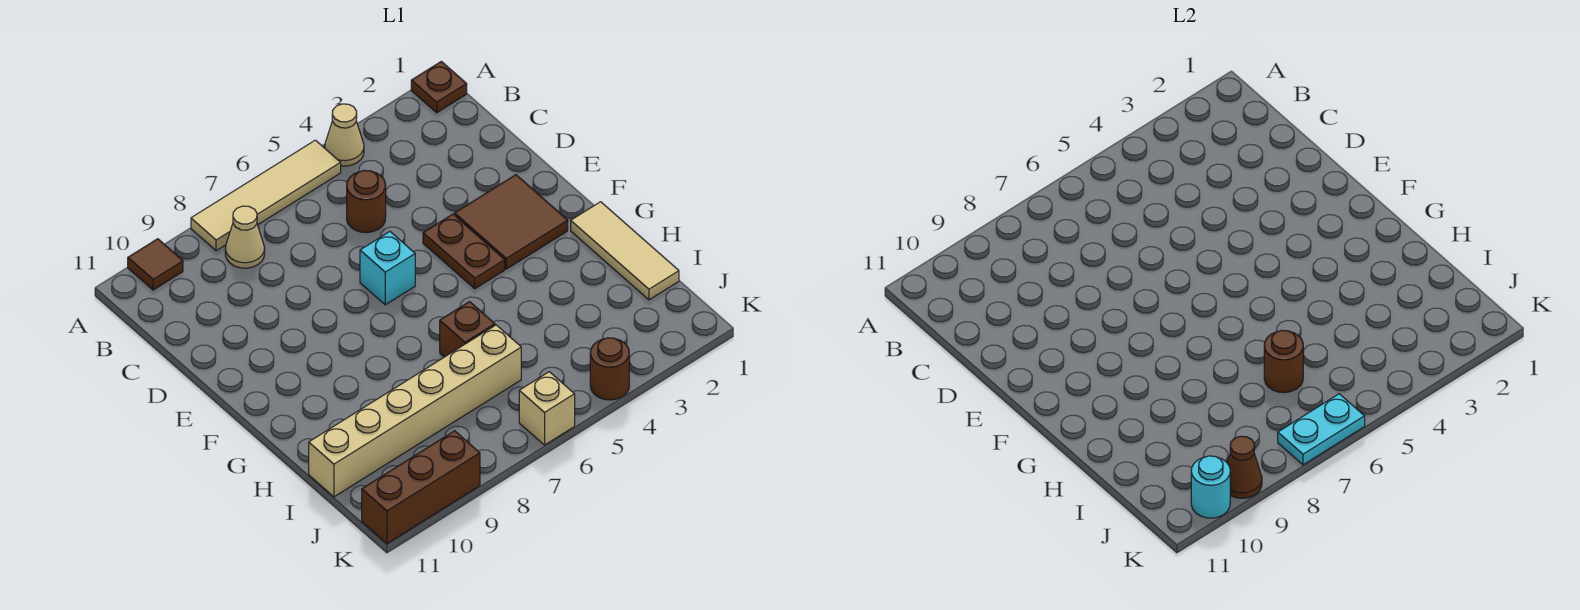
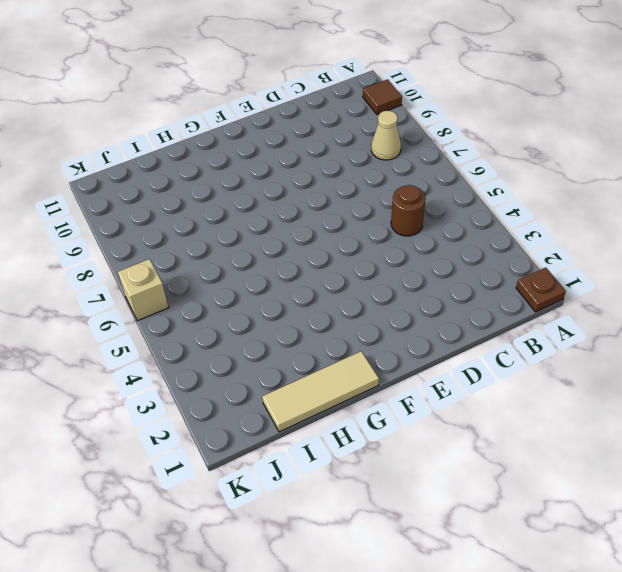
none -> tan cone A4 level 1
none -> tan tile A5:A8 level 1
none -> brown tile E2:F3 level 1

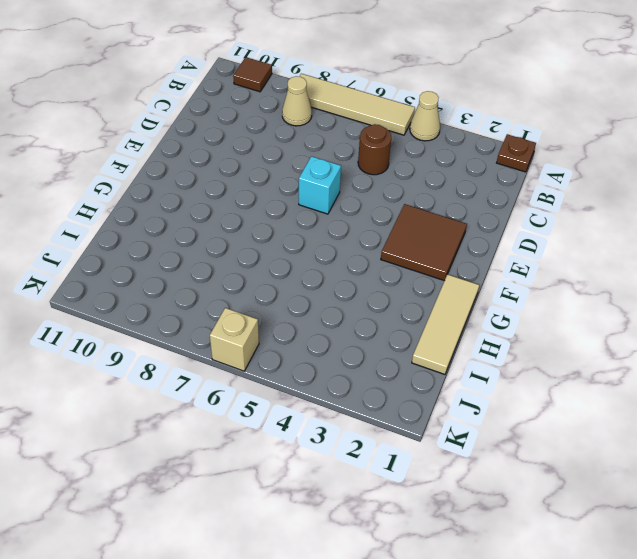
none -> brown plate E4:F4 level 1
none -> brown brick H6 level 1
none -> tan brick I6:I11 level 1

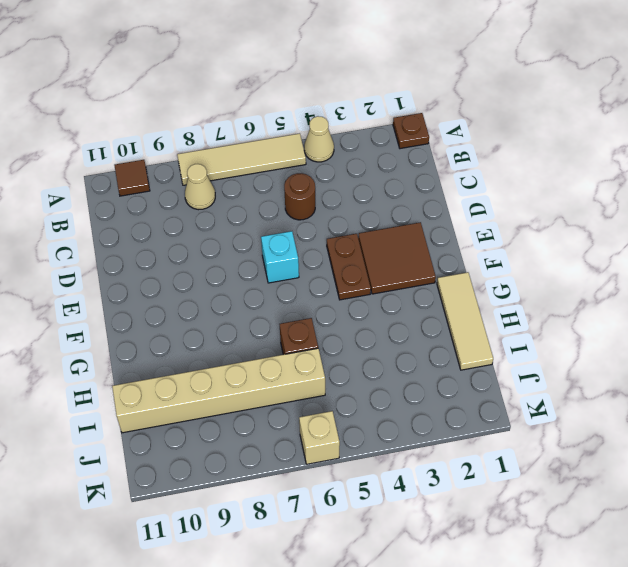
none -> brown round brick K4 level 1
none -> brown brick K9:K11 level 1
none -> brown round brick I6 level 2

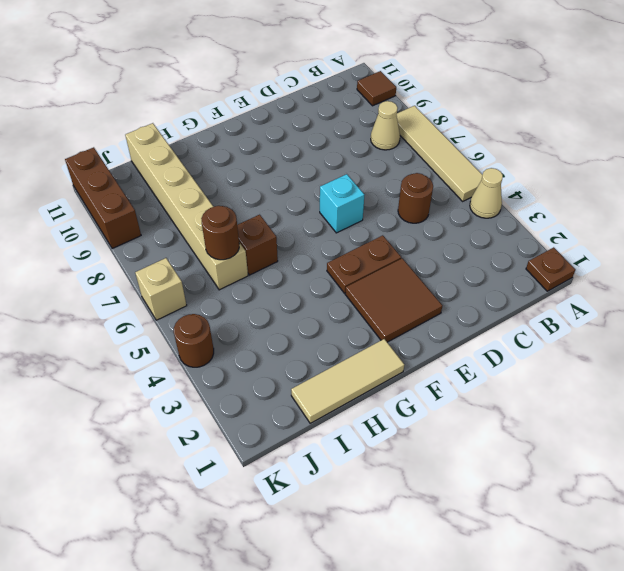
none -> cyan plate K6:K7 level 2
none -> brown cone K9 level 2
none -> cyan round brick K10 level 2

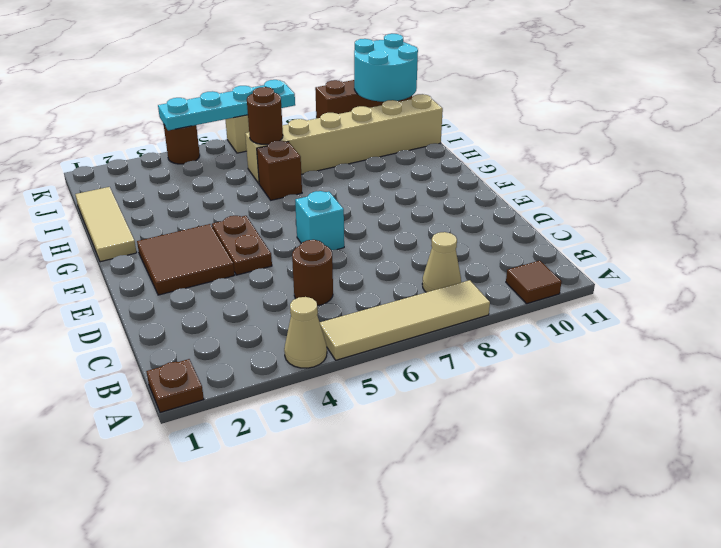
cyan round brick J10:K11 level 2 -> cyan round brick K10 level 2
cyan plate K4:K7 level 2 -> cyan plate K6:K7 level 2
none -> brown cone K9 level 2

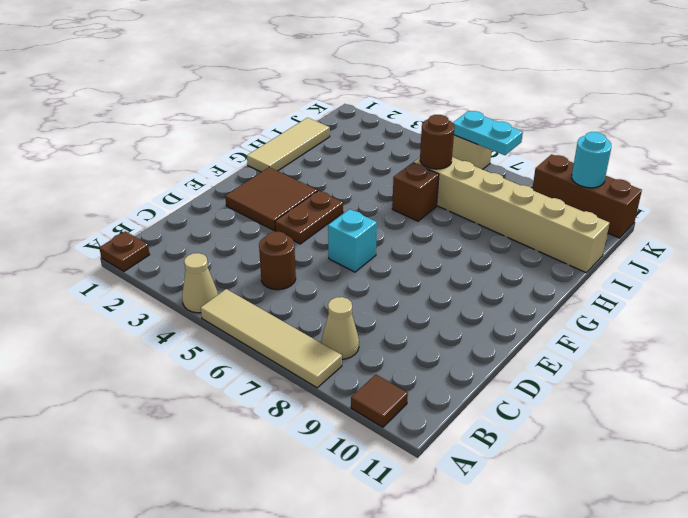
none -> brown round brick K4 level 1
none -> brown cone K9 level 2

